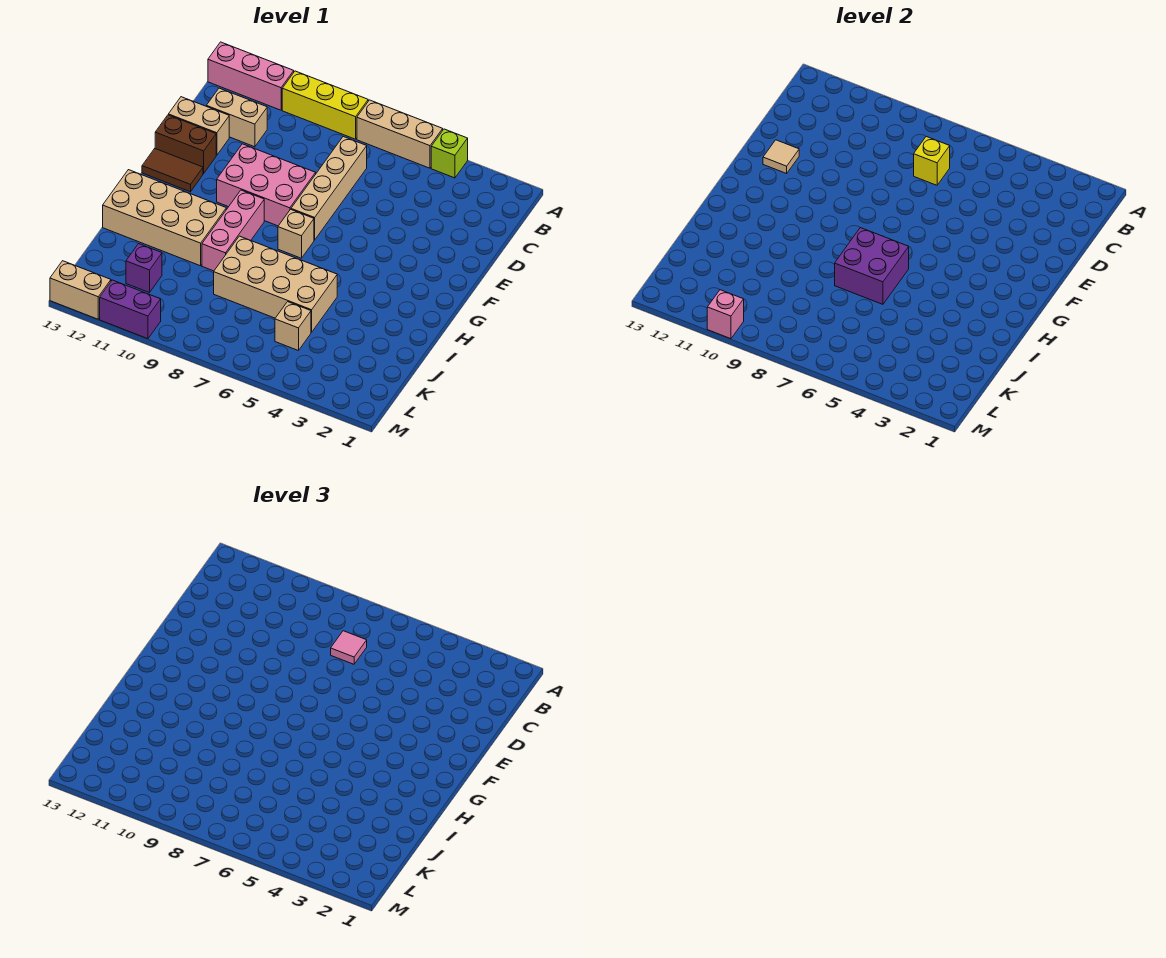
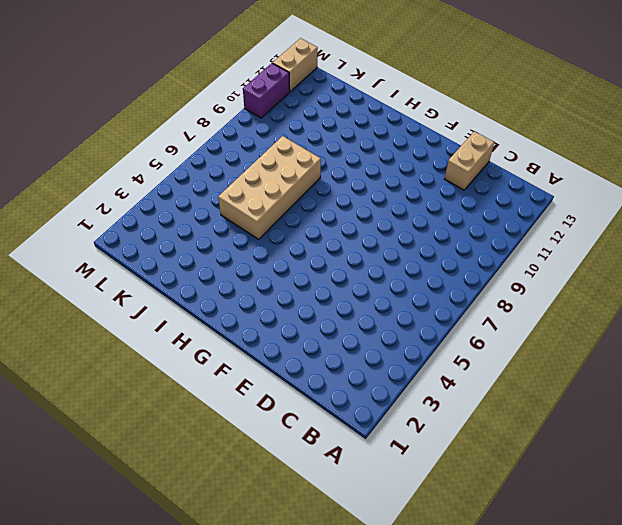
none -> lime brick A4 level 1
none -> tan brick A5:A7 level 1
none -> yellow brick A8:A10 level 1

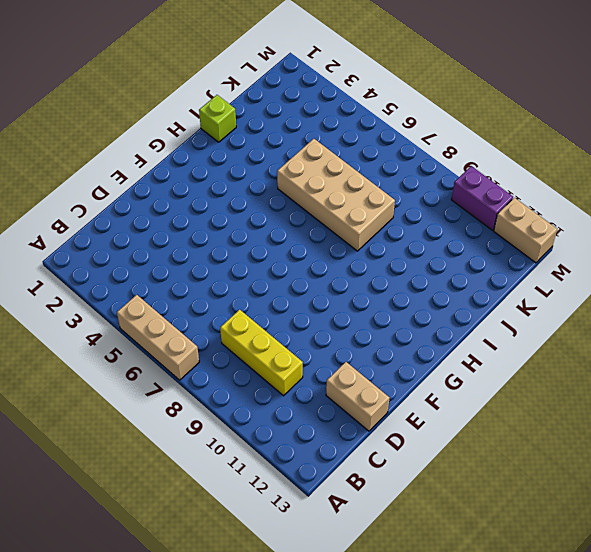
yellow brick C8:C10 level 1 -> yellow brick A8:A10 level 1
lime brick I1 level 1 -> lime brick A4 level 1
none -> pink brick A11:A13 level 1
none -> tan brick C7:F7 level 1
none -> tan brick C11:C12 level 1

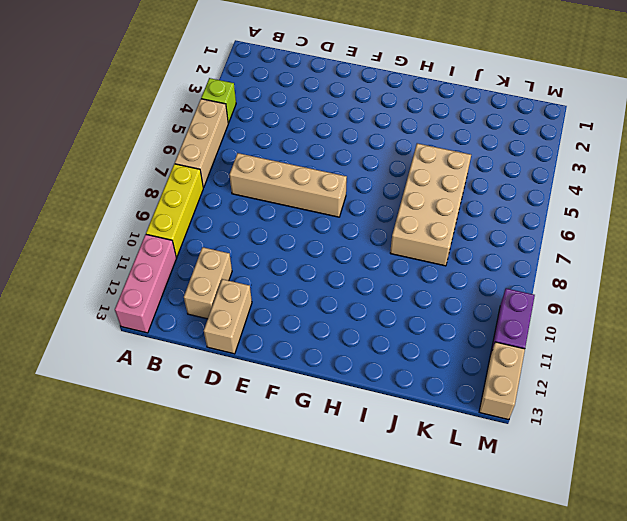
none -> pink brick E8:F10 level 1
none -> brown brick E12:E13 level 1
none -> brown tile F12:F13 level 1

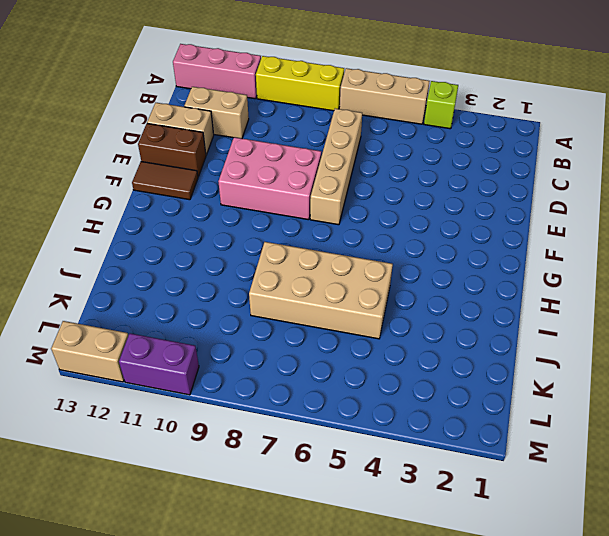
none -> tan brick G7 level 1
none -> pink brick G9:I9 level 1
none -> tan brick H10:I13 level 1

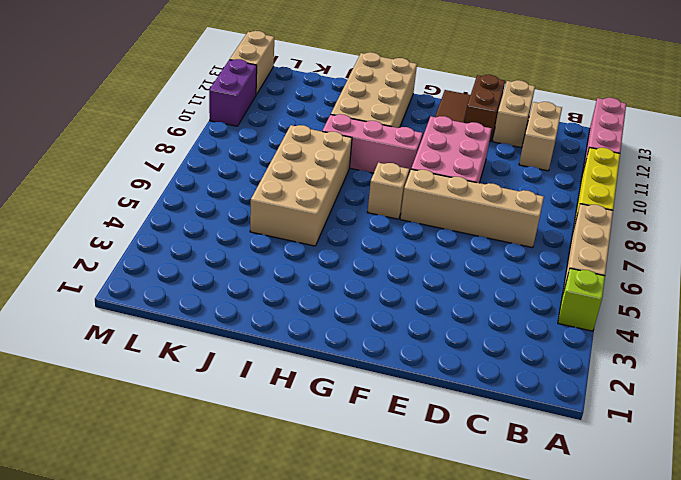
none -> tan brick K5 level 1
none -> purple brick K11 level 1
none -> yellow brick C7 level 2

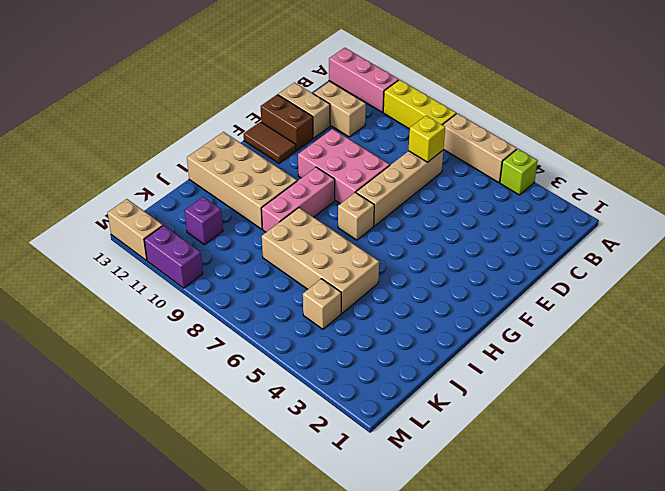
none -> tan tile E12 level 2
none -> purple brick H6:I7 level 2
none -> pink brick M10 level 2

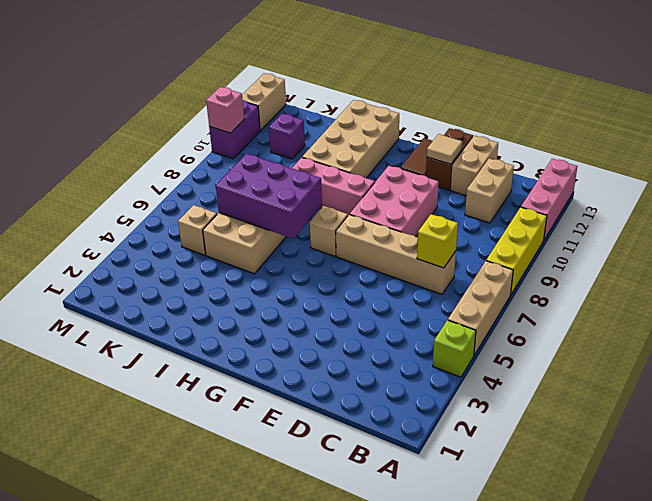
purple brick H6:J7 level 2 -> purple brick H6:I7 level 2
none -> pink tile C7 level 3

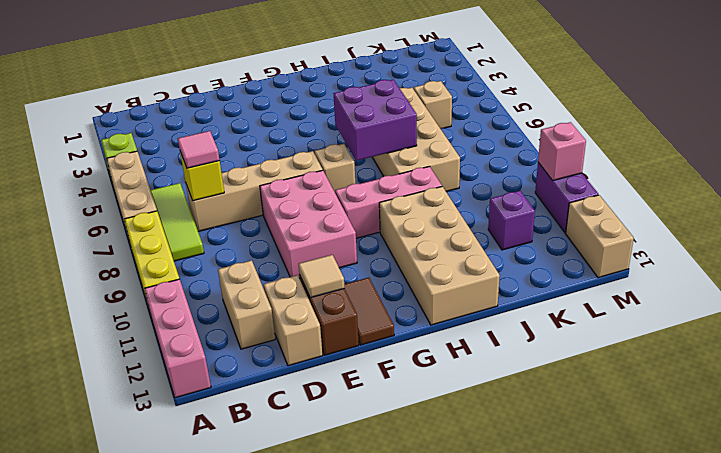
lime tile B6:B8 level 1 -> none

